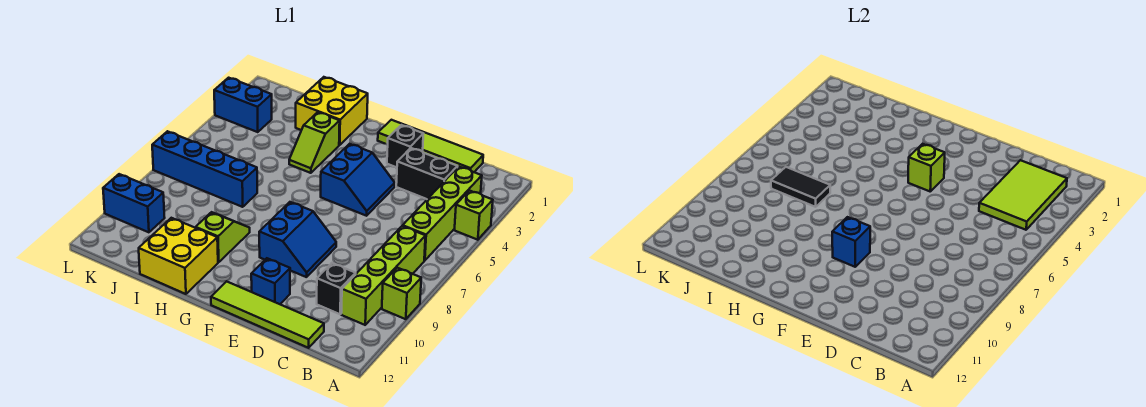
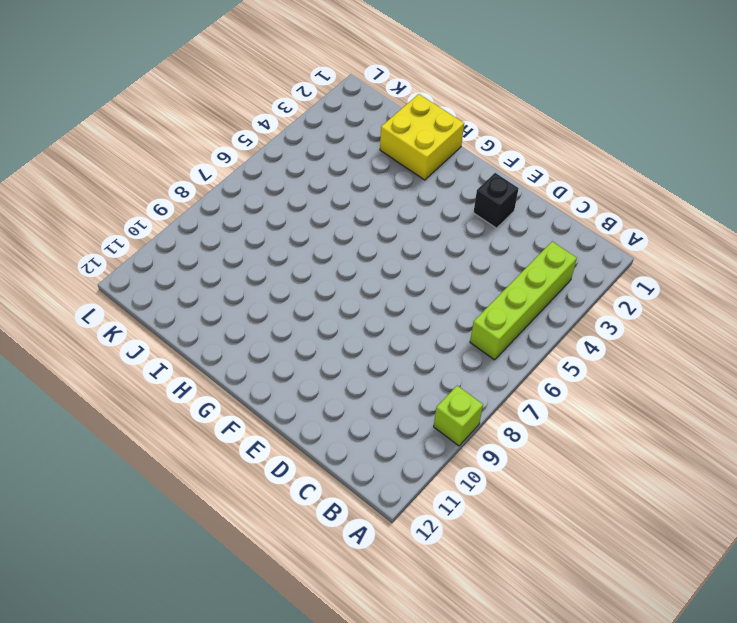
none -> lime brick A4 level 1
none -> lime brick B7:B10 level 1
none -> lime tile C1:F1 level 1

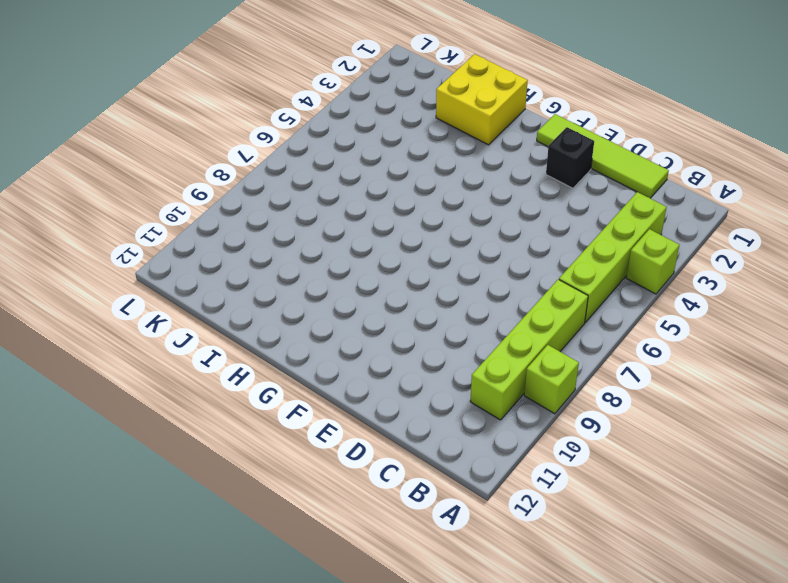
none -> black brick C3:D3 level 1
none -> black brick C10 level 1
none -> lime tile C12:F12 level 1

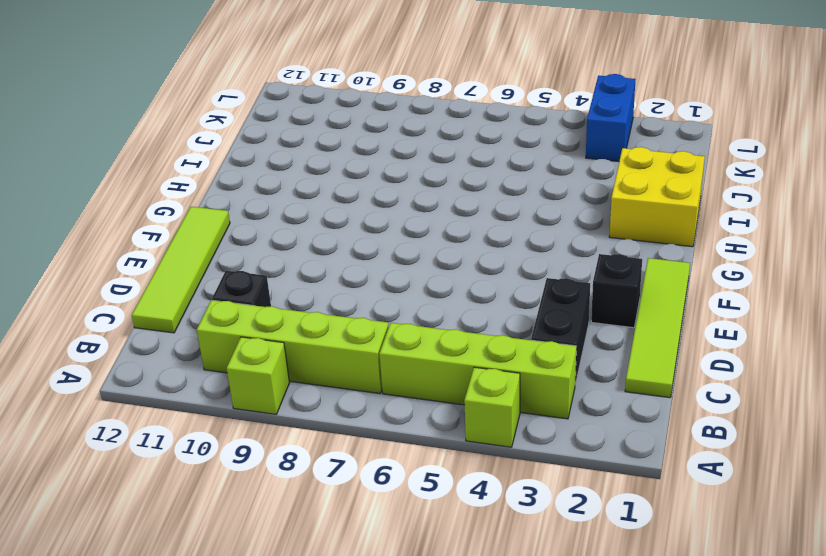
none -> blue slope E4:F5 level 1 top F
none -> blue slope E8:F9 level 1 top F
none -> blue brick E11 level 1

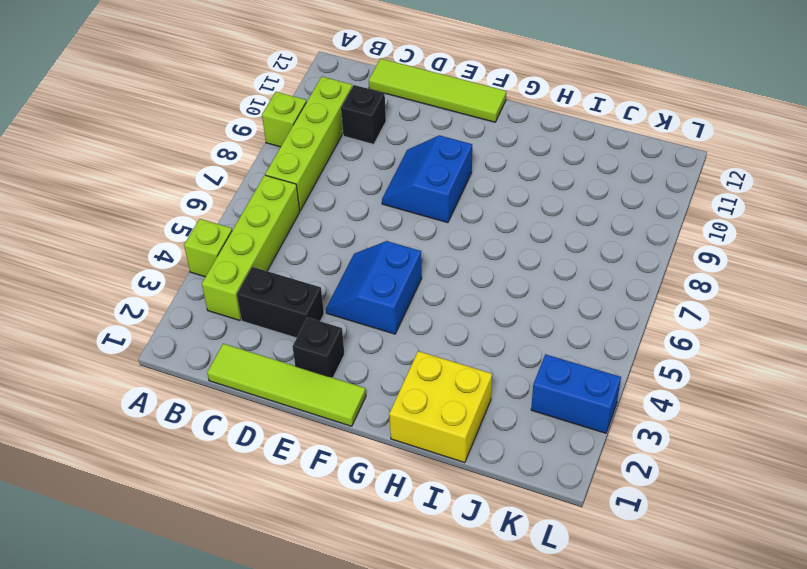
none -> blue brick E11 level 1
none -> lime slope H3:H4 level 1 top 3
none -> lime slope H9:H10 level 1 top 10

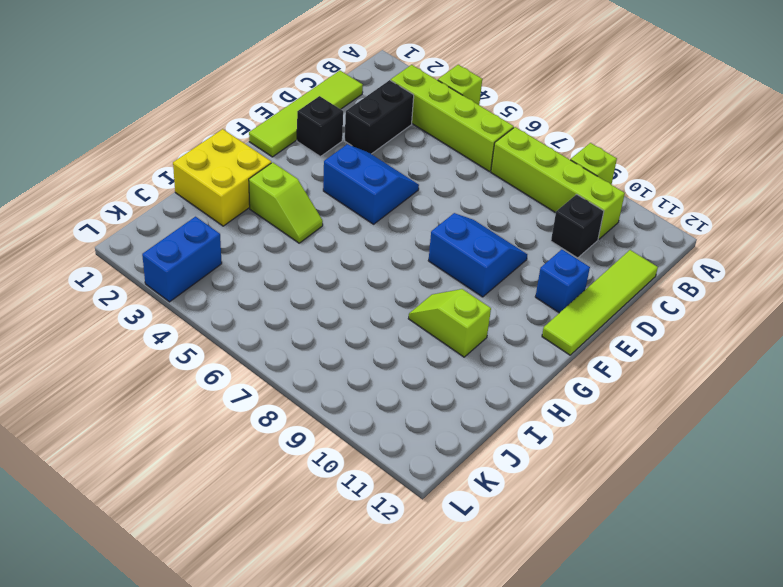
none -> yellow brick H11:I12 level 1
none -> blue brick I7:L7 level 1
none -> blue brick K10:L10 level 1

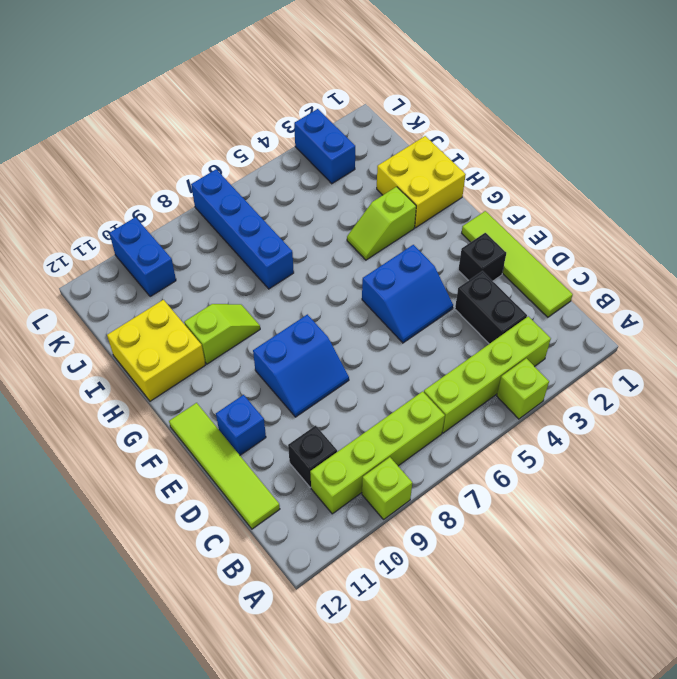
none -> lime tile B2:C4 level 2
none -> lime brick F4 level 2
none -> blue brick F9 level 2

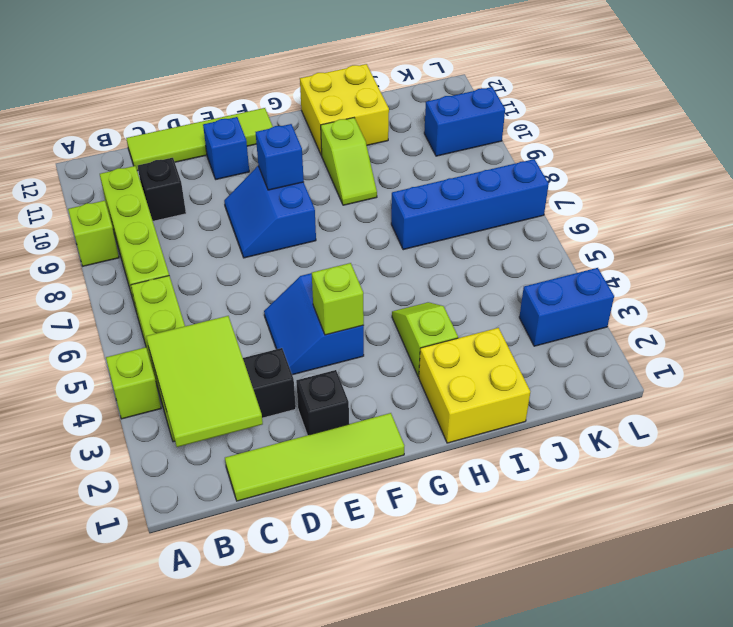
none -> black tile I7:J7 level 2

